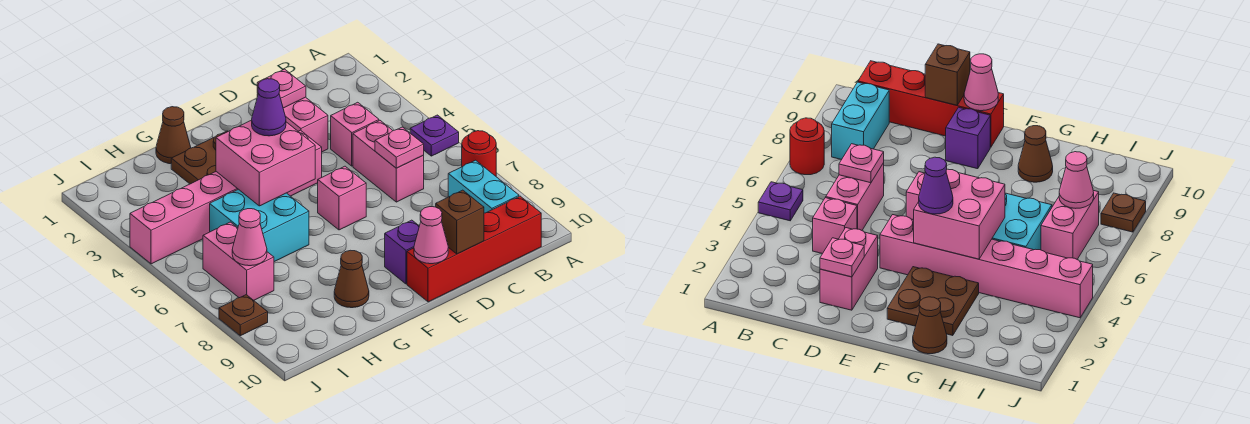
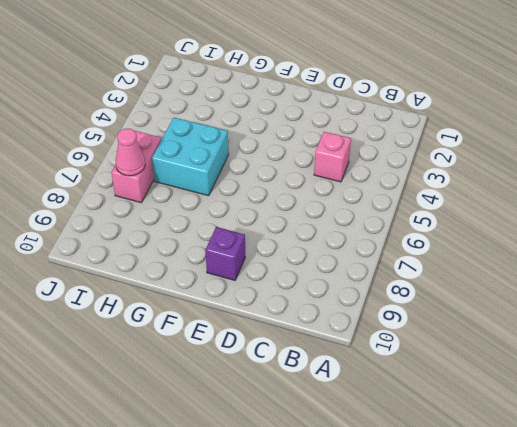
none -> purple plate A5 level 1
none -> red round brick A7 level 1
none -> cyan brick B8:B9 level 1

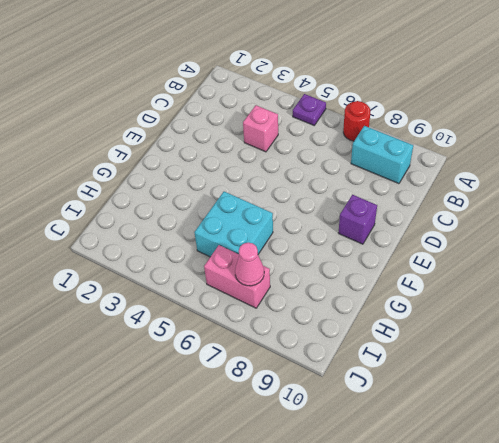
none -> red brick B10:E10 level 1
none -> pink brick C5:C6 level 1
none -> pink brick D2:D3 level 1

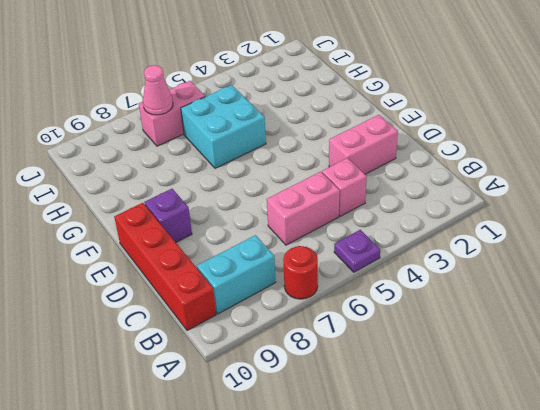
none -> pink brick E4:J4 level 1
none -> pink brick E6 level 1
none -> brown plate F2:G3 level 1

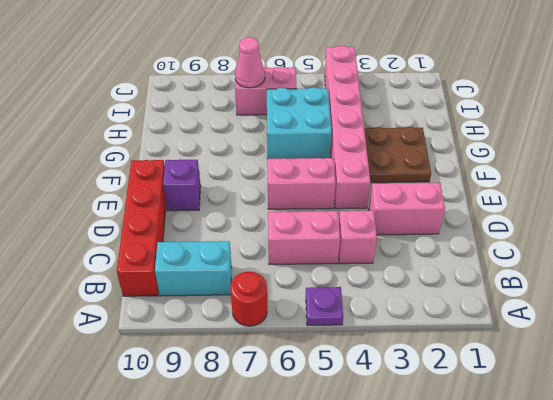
pink brick E5:E6 level 1 -> pink brick E6 level 1
none -> brown cone G1 level 1
none -> brown cone G9 level 1
none -> brown plate J8 level 1

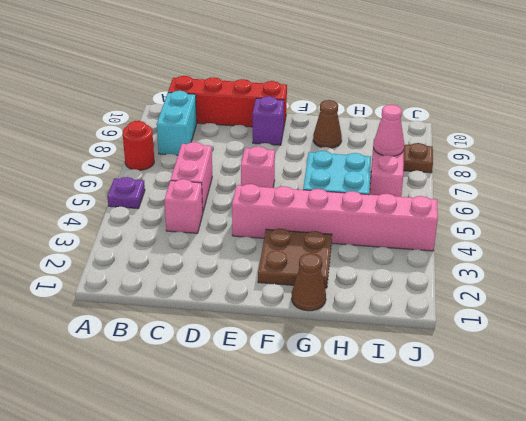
none -> pink brick D2:D3 level 1
none -> pink plate C6 level 2
none -> pink plate D2 level 2

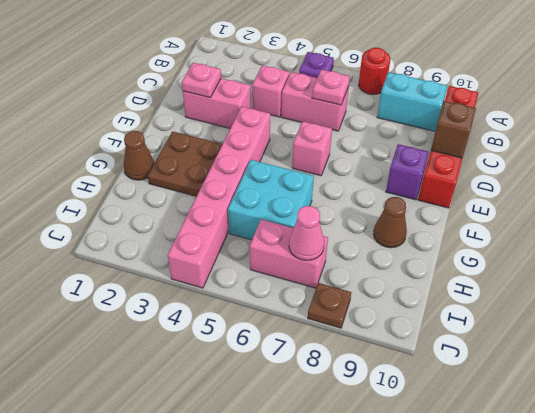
none -> pink cone E10 level 2
none -> pink brick F4:G5 level 2
none -> purple cone F4 level 3

